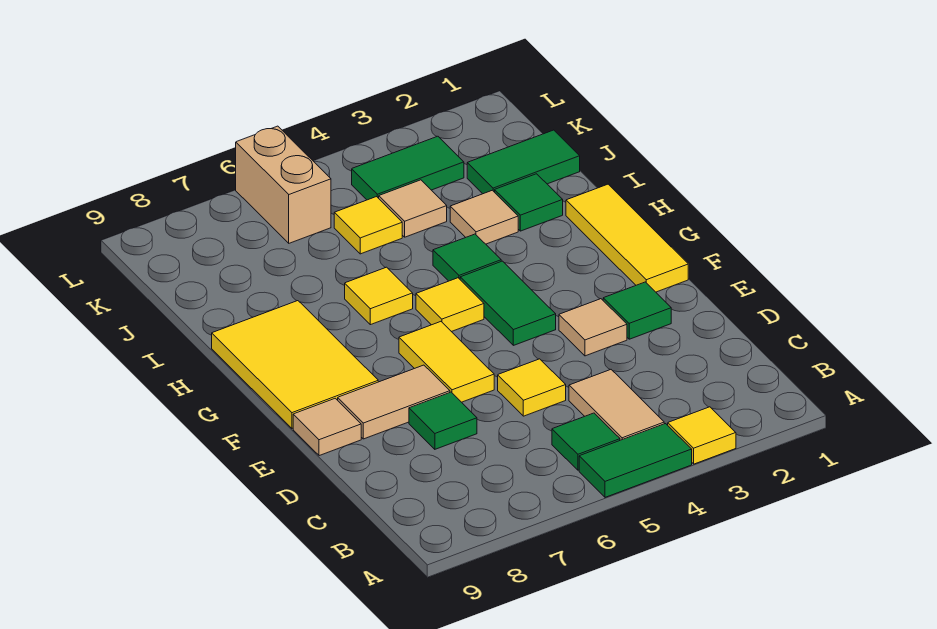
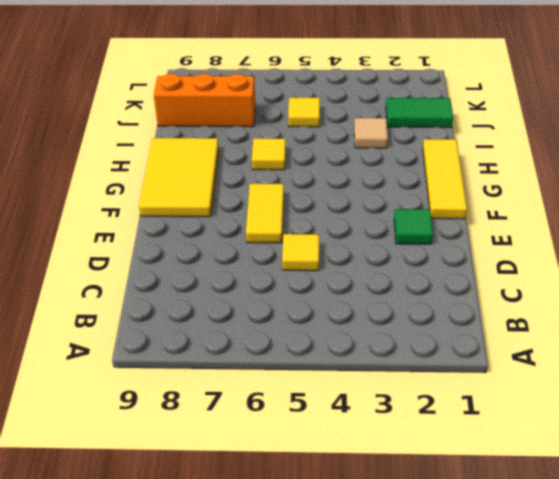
orange brick J7:J9 level 1 -> none
none -> yellow tile A3 level 1
none -> green tile A4:A5 level 1
none -> tan tile B4:C4 level 1

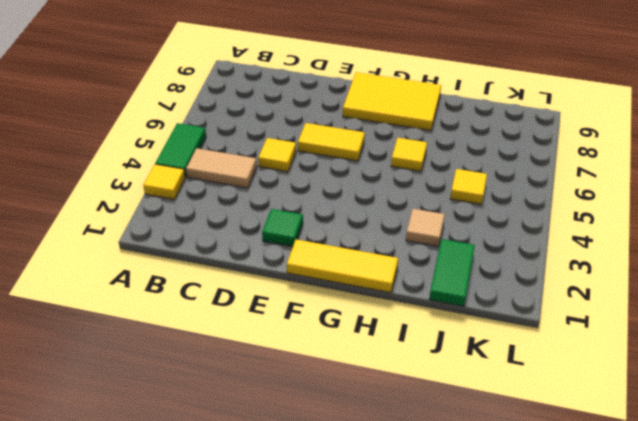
none -> green tile B5 level 1
none -> green tile D7 level 1
none -> tan tile E3 level 1

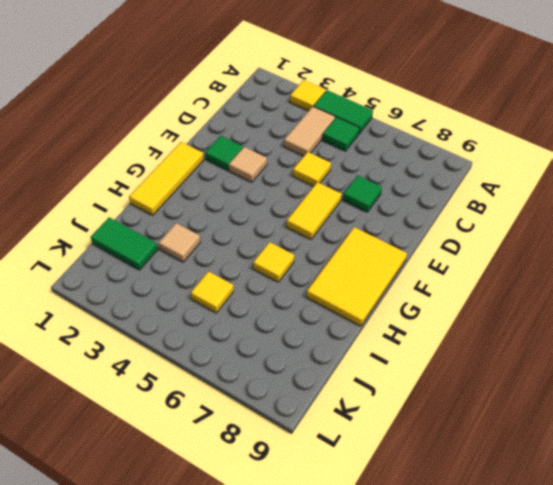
none -> tan tile E7:E8 level 1
none -> tan tile E9 level 1
none -> green tile F4:G4 level 1

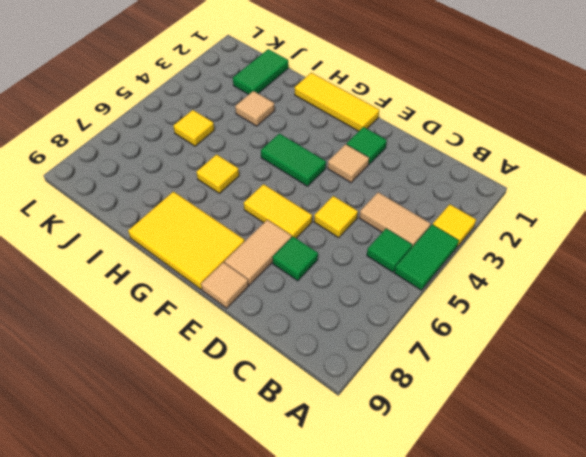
none -> yellow tile G5 level 1
none -> green tile H4 level 1
none -> green tile I2 level 1

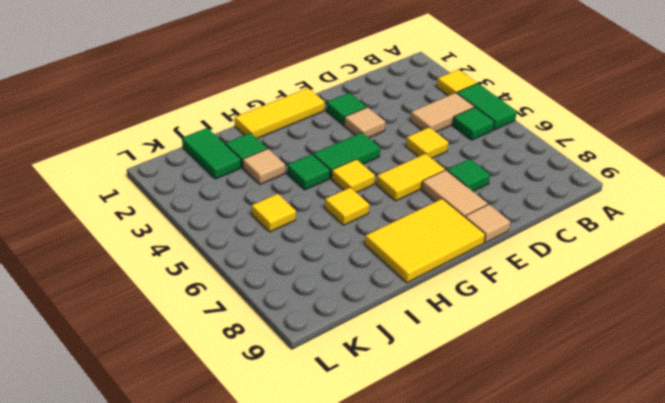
none -> tan tile J4 level 1
none -> green tile K3:K4 level 1
none -> tan brick K6:L6 level 1

